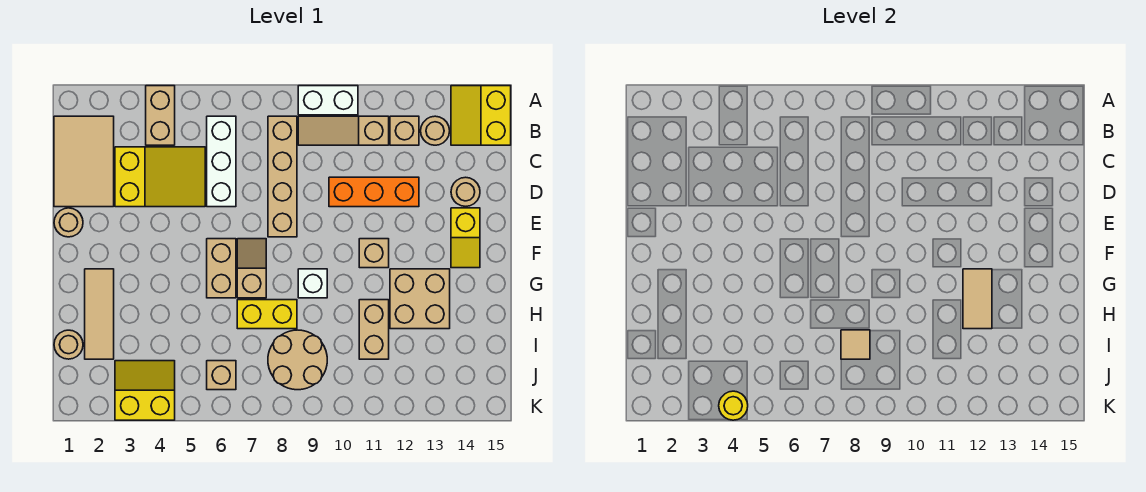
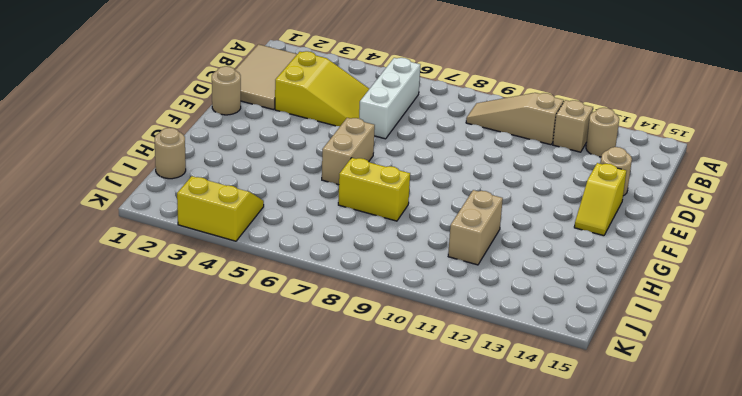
none -> tan brick A4:B4 level 1
none -> white brick A9:A10 level 1
none -> yellow slope A14:B15 level 1 top 15

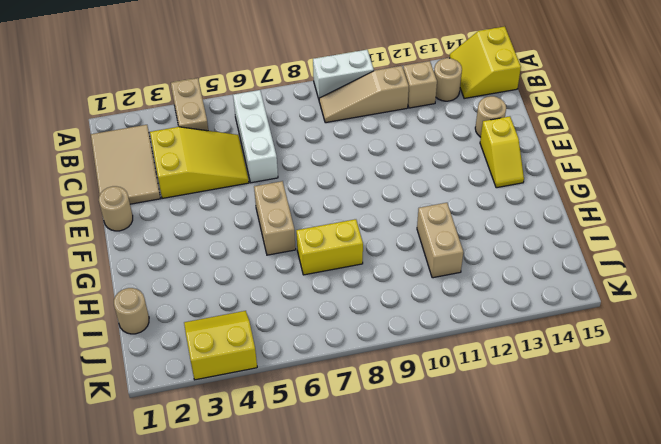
none -> tan brick B8:E8 level 1
none -> orange brick D10:D12 level 1
none -> tan slope F7:G7 level 1 top G

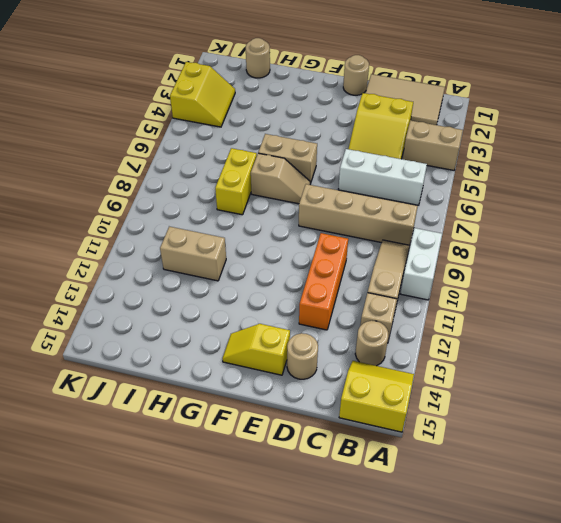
none -> tan brick F11 level 1
none -> tan tile G2:I2 level 1
none -> white brick G9 level 1

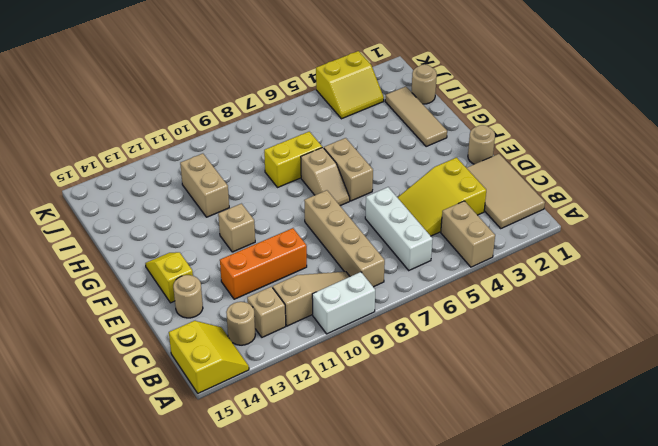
none -> white brick G9 level 1
none -> tan brick G12:H13 level 1
none -> tan round brick I8:J9 level 1

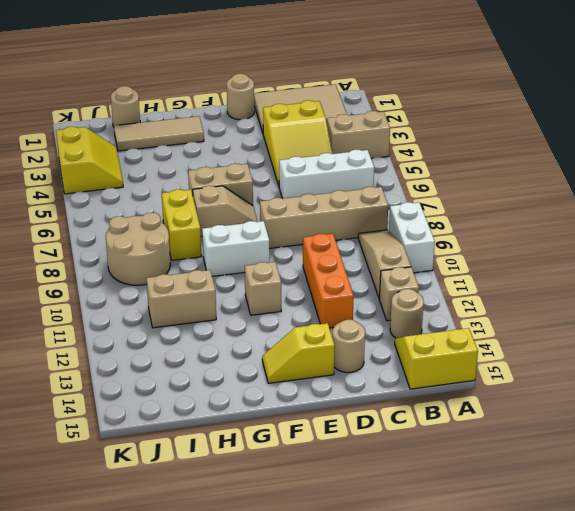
white brick F9:G9 level 1 -> white brick G9 level 1
none -> tan brick G12:H13 level 1
none -> tan brick J6 level 1
none -> tan tile G12:H12 level 2

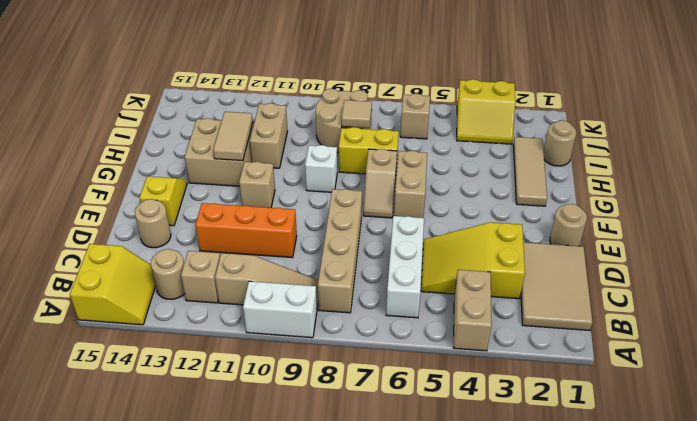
none -> yellow round brick K4 level 2

